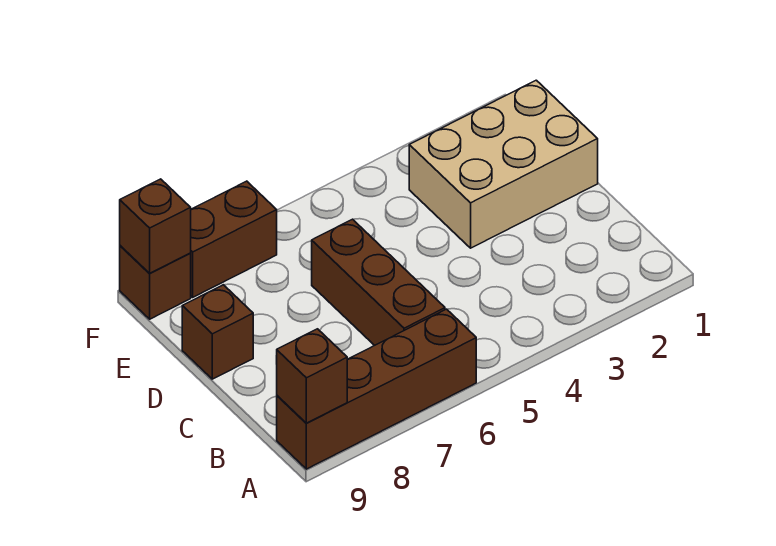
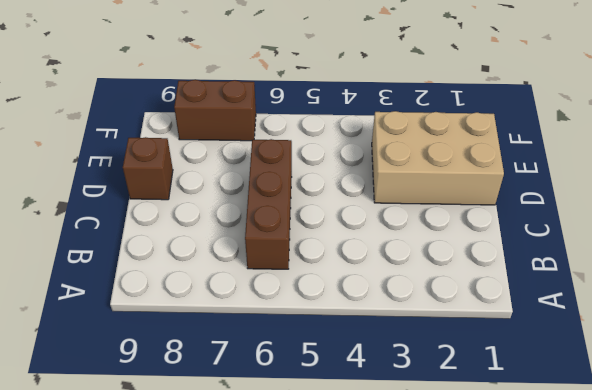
none -> brown brick A6:A9 level 1
none -> brown brick F9 level 1

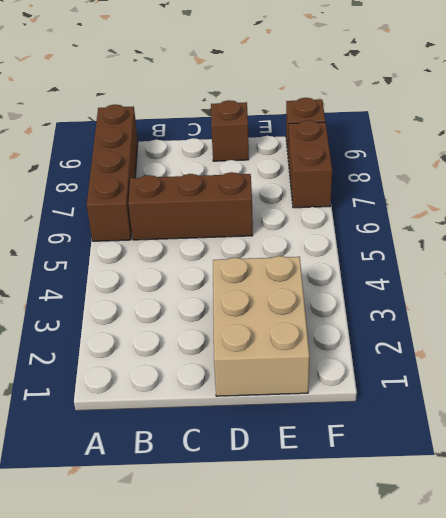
none -> brown brick A9 level 2
none -> brown brick F9 level 2

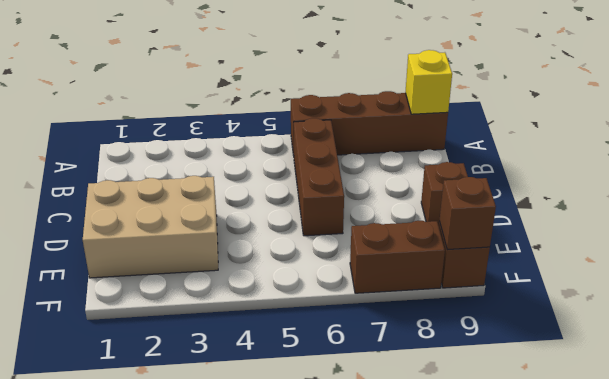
yellow brick A9 level 2 -> brown brick A9 level 2

